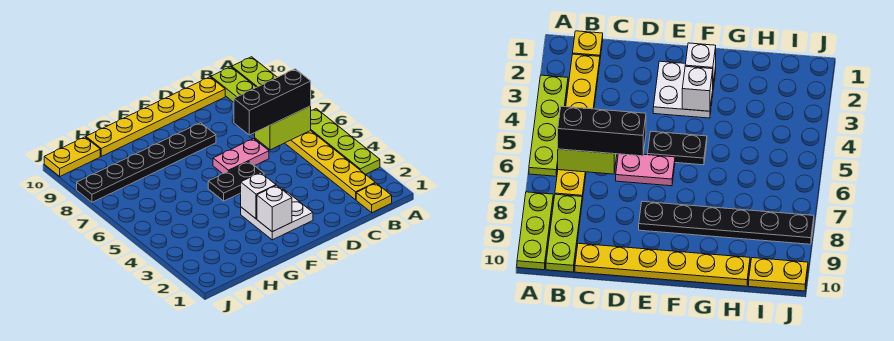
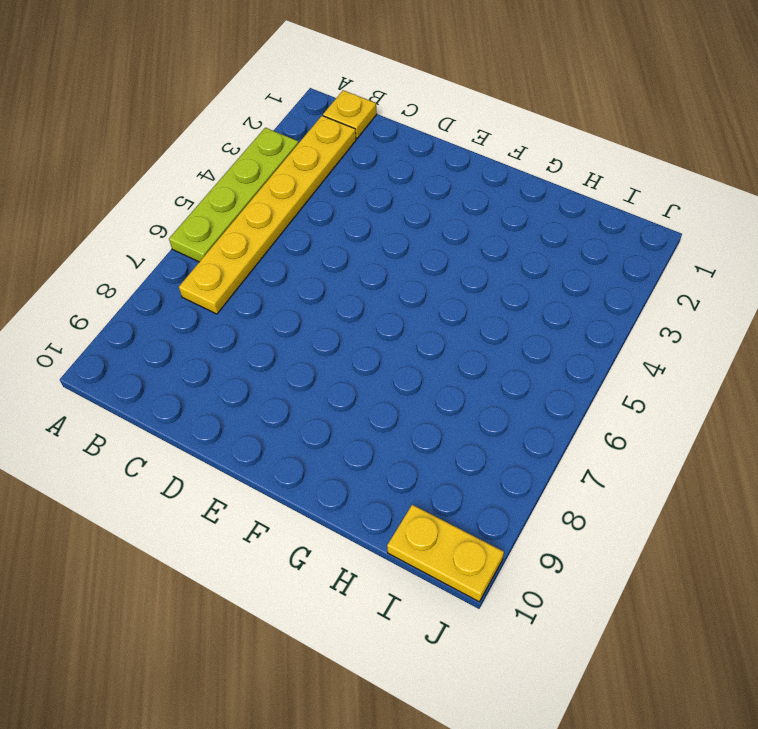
none -> lime plate A8:A10 level 1
none -> lime plate B8:B10 level 1
none -> yellow plate C10:H10 level 1

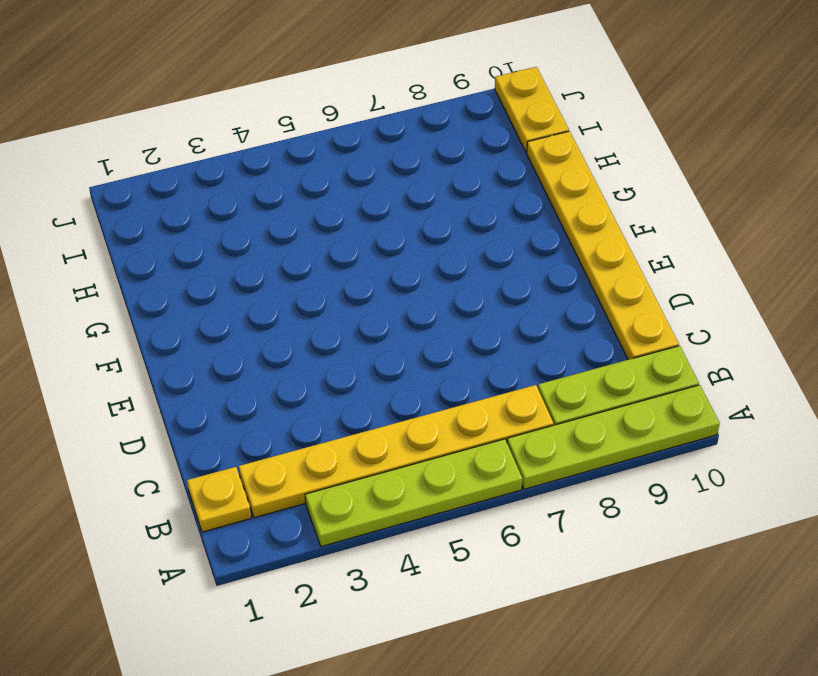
lime plate A7:A10 level 1 -> lime plate A8:A10 level 1
none -> pink plate D6:E6 level 1
none -> white plate E2:F3 level 1
none -> black plate E5:F5 level 1

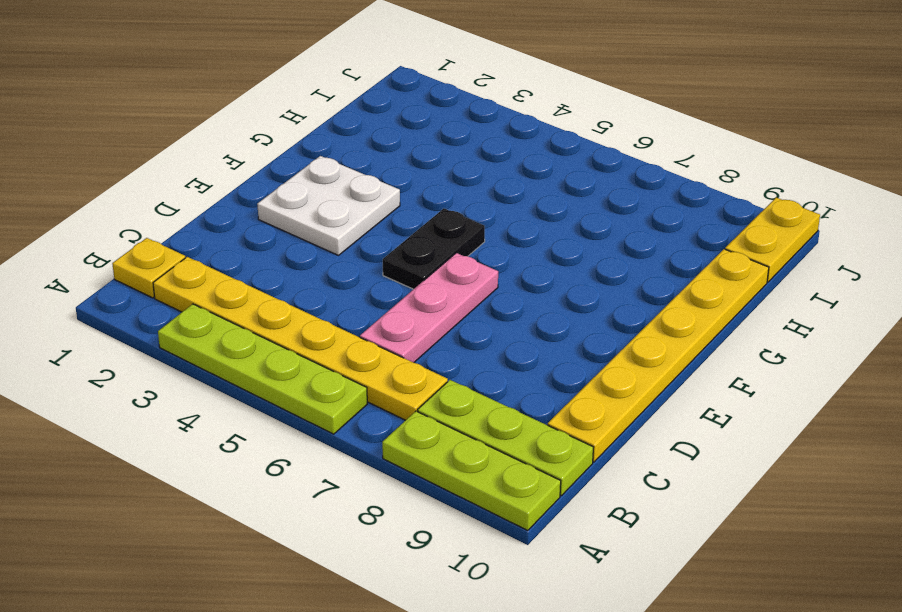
pink plate C6:E6 level 1 -> pink plate D6:E6 level 1
none -> black plate E8:J8 level 1
none -> lime brick B6:C6 level 2
none -> white brick F2 level 2

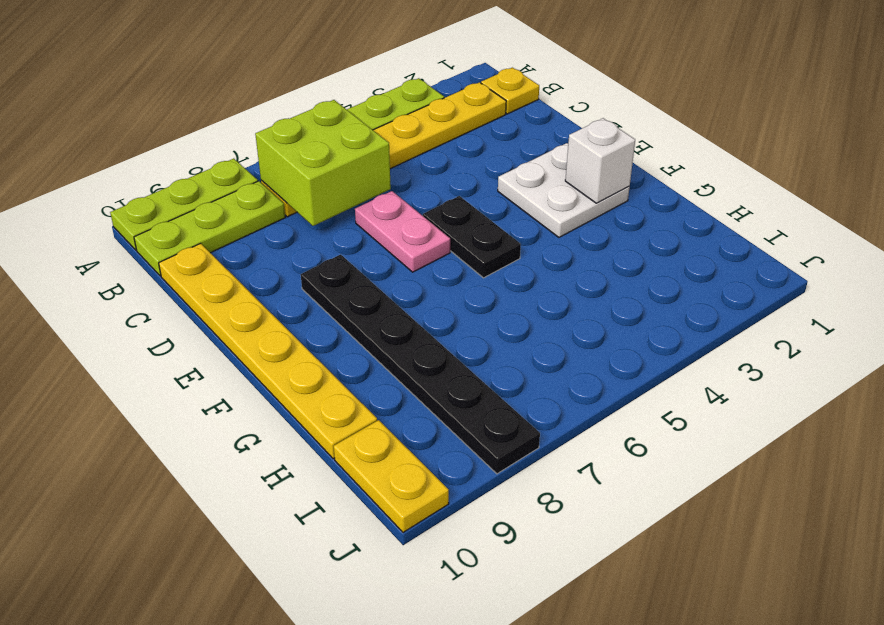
lime brick B6:C7 level 2 -> lime brick B6:C6 level 2
none -> white brick F3 level 2
none -> black brick B6:D6 level 3

